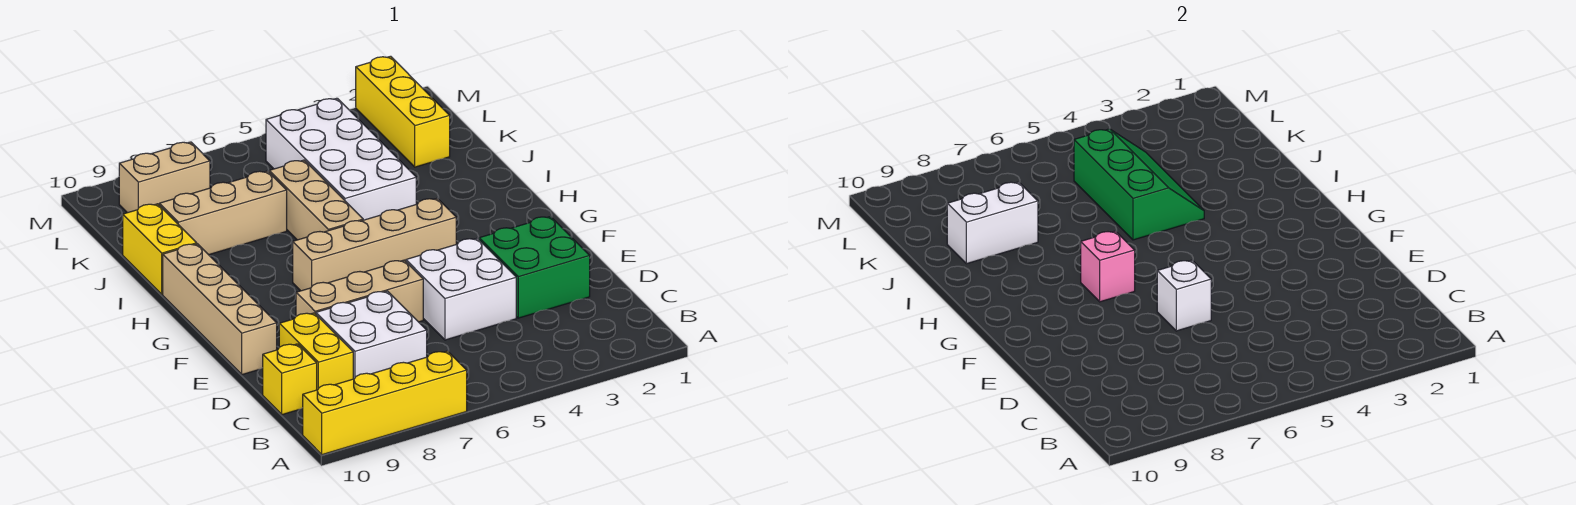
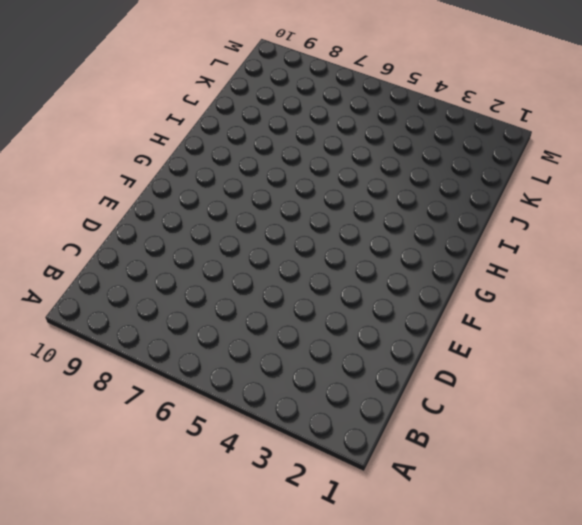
none -> yellow brick A7:A10 level 1
none -> white brick C7:D8 level 1
none -> yellow brick C9:D9 level 1

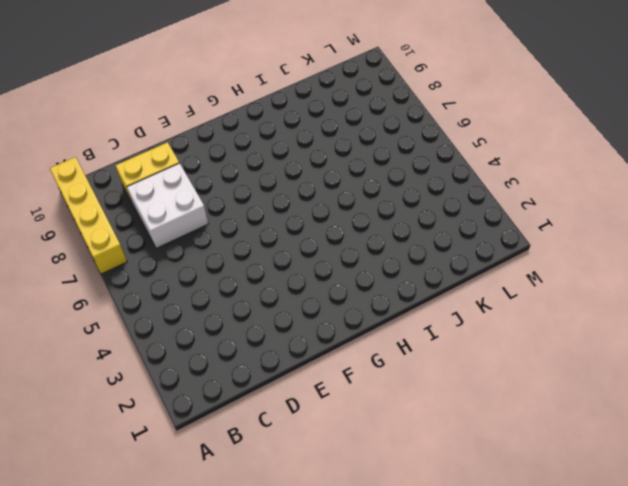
none -> yellow brick C10 level 1
none -> green brick D2:E3 level 1
none -> white brick D4:E5 level 1

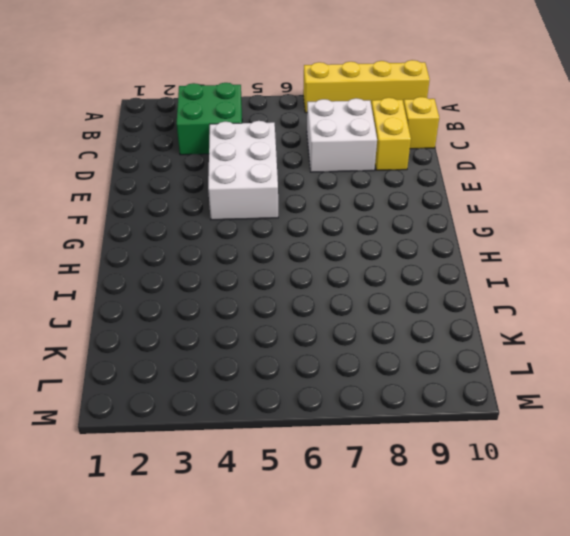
green brick B3:C4 level 1 -> green brick D2:E3 level 1
white brick D4:F5 level 1 -> white brick D4:E5 level 1
none -> tan brick E6:E8 level 1
none -> tan brick E10:H10 level 1
none -> tan brick G4:G7 level 1

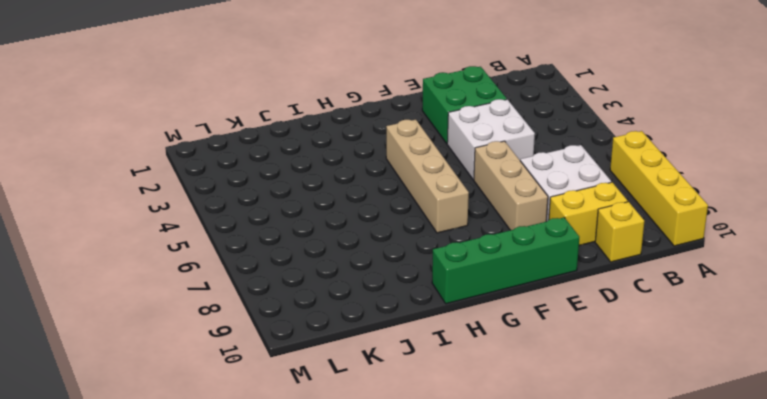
green brick E10:H10 level 1 -> tan brick E10:H10 level 1
none -> tan brick H6:J6 level 1
none -> white brick I4:L5 level 1
none -> yellow brick I10:J10 level 1

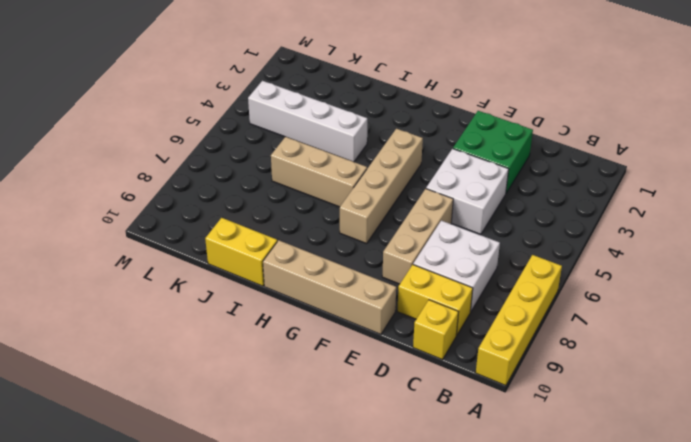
white brick I4:L4 level 1 -> white brick I4:L5 level 1
none -> tan brick J7:J9 level 1
none -> yellow brick K2:M2 level 1
none -> tan brick L8:L9 level 1

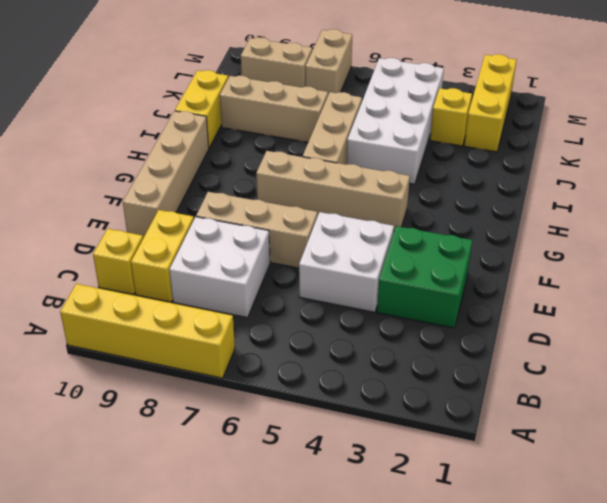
yellow brick K3 level 1 -> none
tan brick L7:M7 level 1 -> none
none -> white brick E6 level 2
none -> pink brick G7 level 2
none -> green slope I4:K5 level 2 top 5

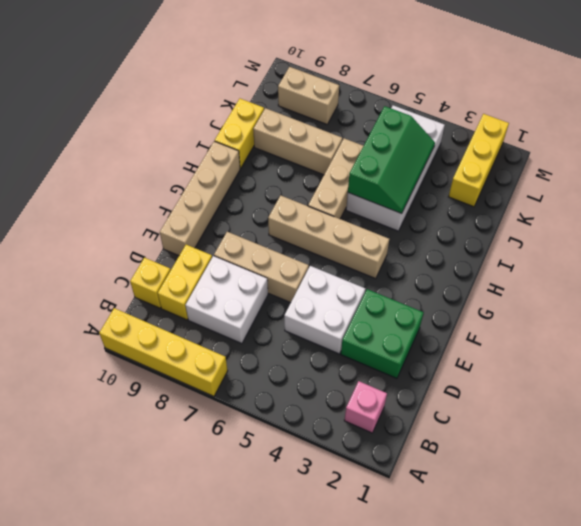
pink brick B2 level 1 -> pink brick G7 level 2
none -> white brick E6 level 2
none -> white brick J8:J9 level 2

